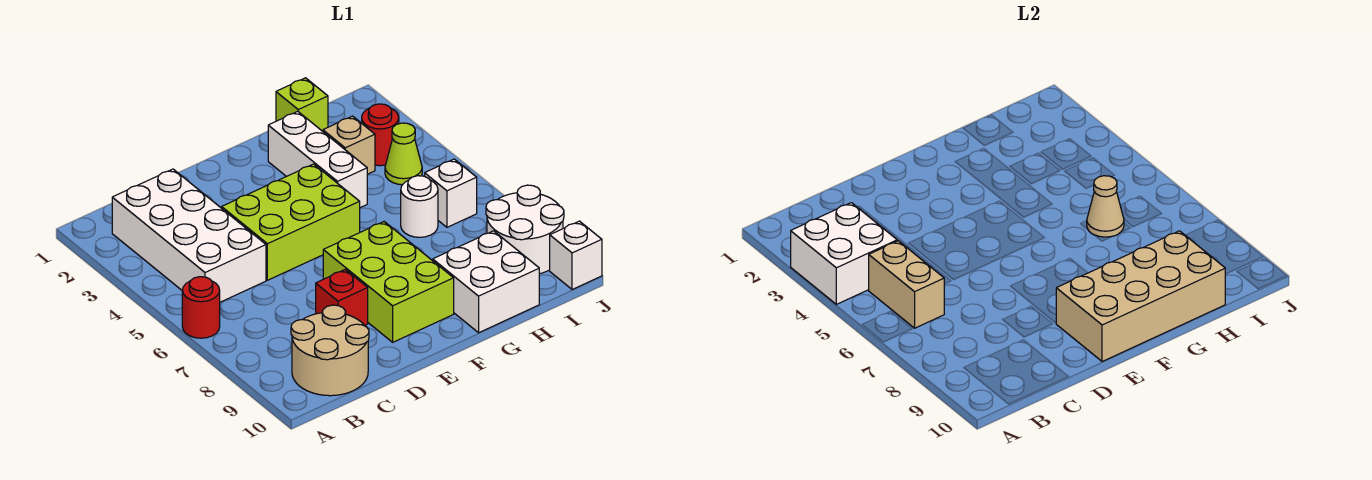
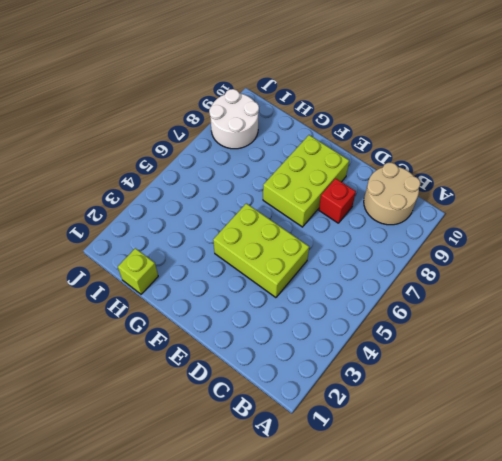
none -> red round brick A6 level 1
none -> white brick B2:C5 level 1
none -> white brick G2:G4 level 1

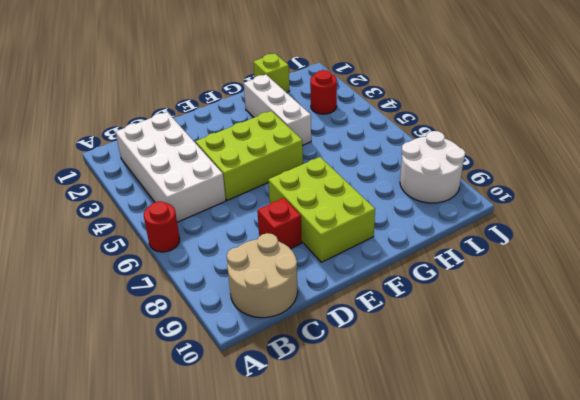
none -> white brick G9:H10 level 1
none -> tan brick H3 level 1
none -> white round brick H6 level 1

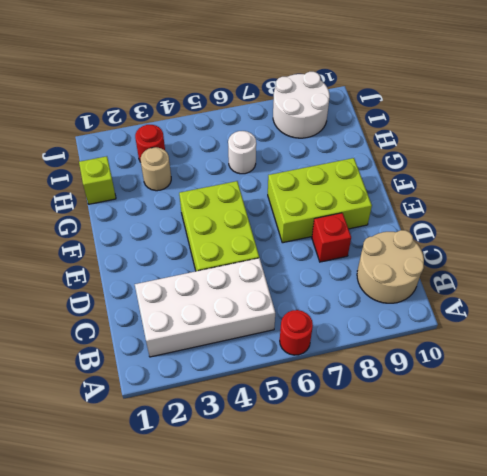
tan round brick H3 level 1 -> tan brick H3 level 1
none -> white brick G2:G4 level 1
none -> white brick G9:H10 level 1
none -> lime cone I4 level 1

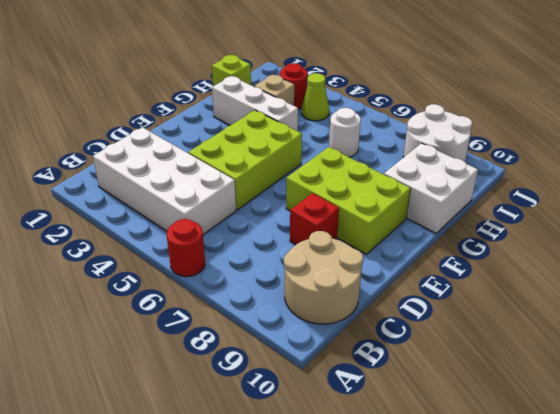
none -> white brick I6 level 1
none -> white brick J10 level 1
none -> white brick A3:B4 level 2

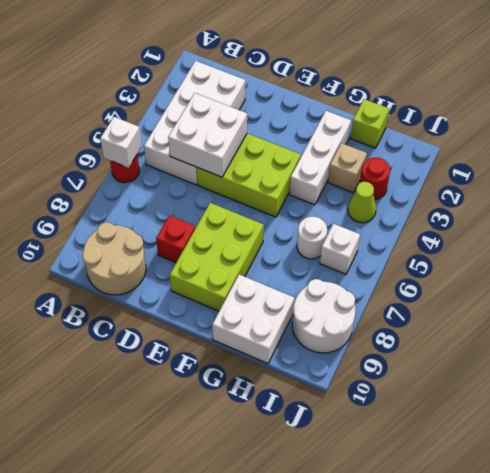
white brick A6 level 2 -> white brick J10 level 1
white brick C4:D5 level 2 -> white brick A3:B4 level 2
none -> tan brick B5:B6 level 2
none -> tan brick E9:H10 level 2
none -> tan cone H6 level 2

